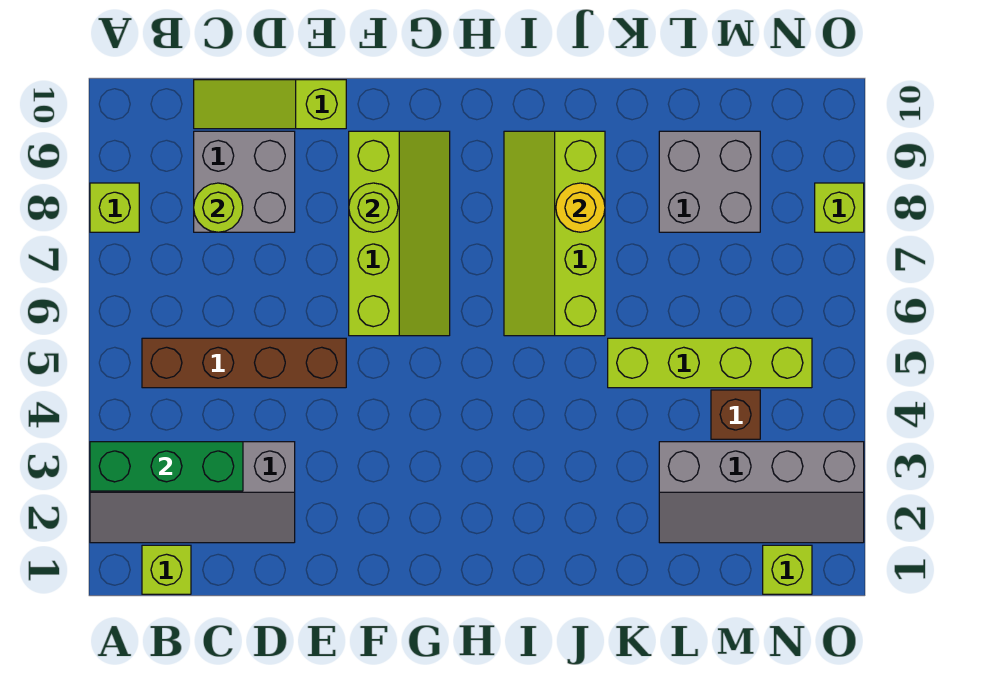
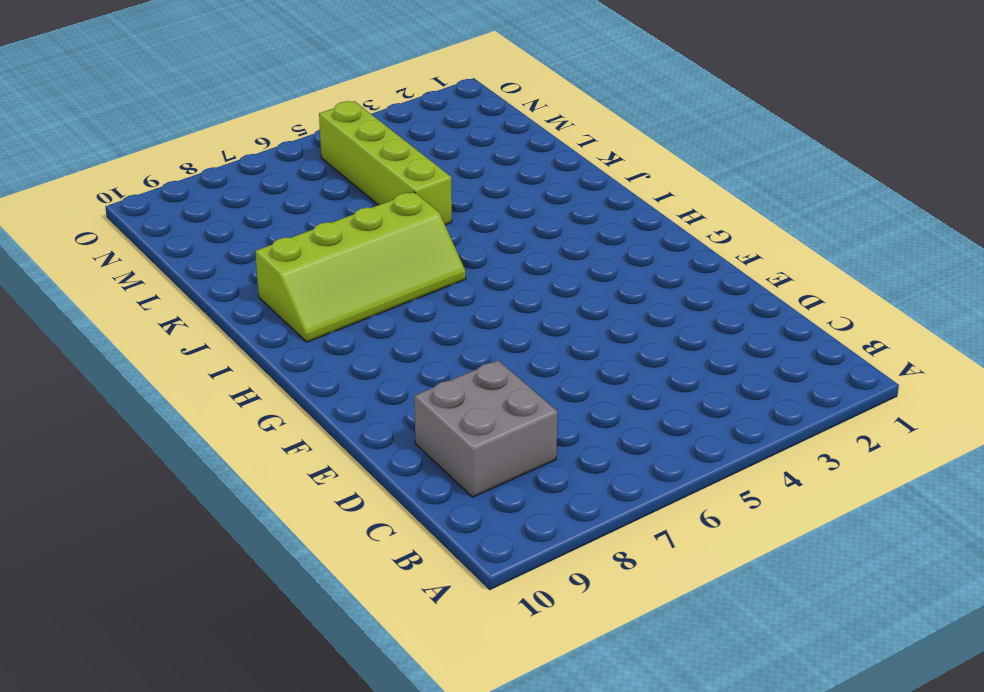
none -> grey slope A2:D3 level 1 top 3
none -> lime brick A8 level 1
none -> lime brick B1 level 1

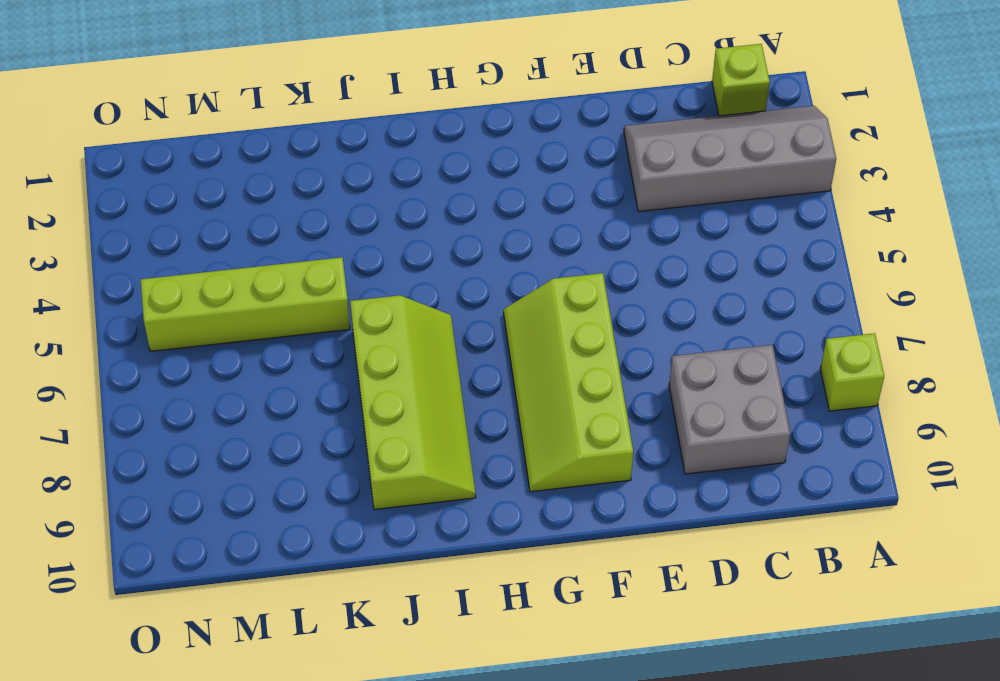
none -> brown brick B5:E5 level 1
none -> lime slope C10:E10 level 1 top E
none -> grey slope L2:O3 level 1 top 3

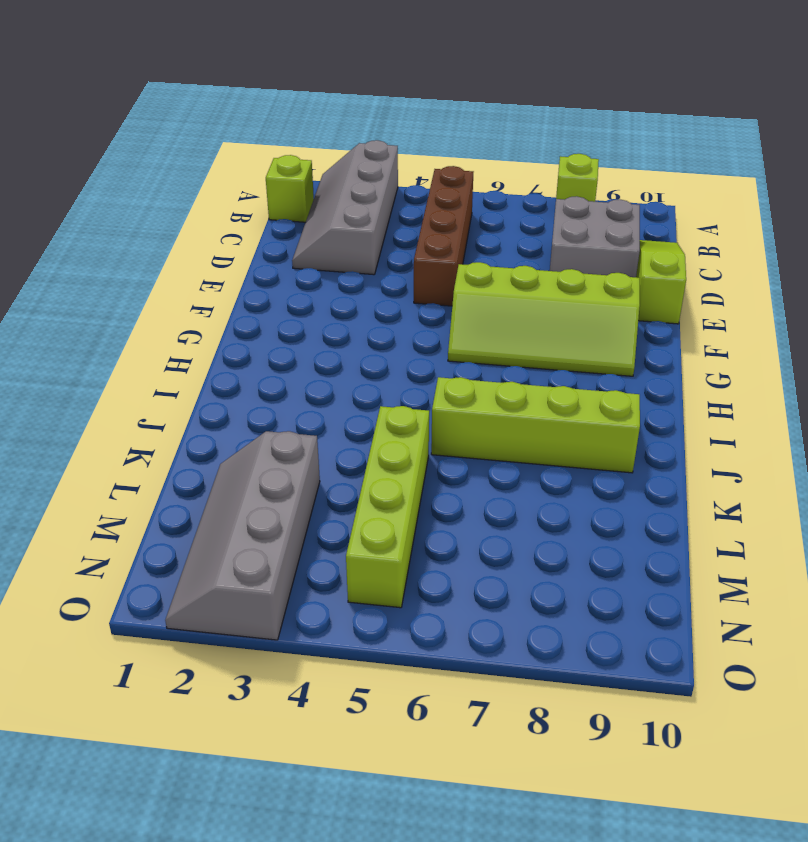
none -> grey brick L8:M9 level 1
none -> brown brick M4 level 1
none -> lime brick N1 level 1

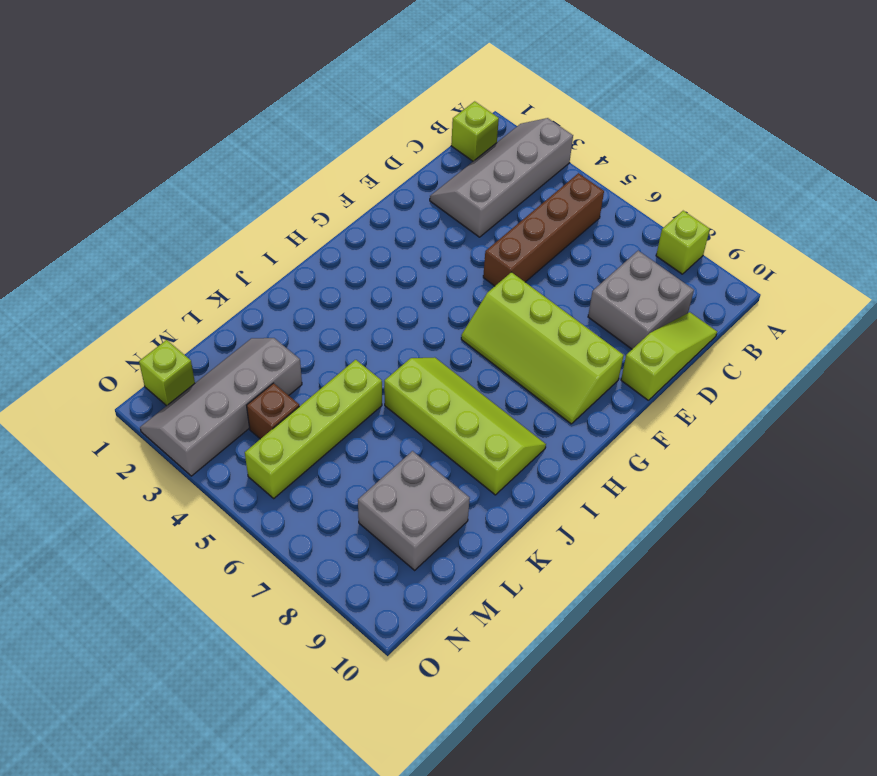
none -> lime brick O8 level 1
none -> green brick A3:C3 level 2
none -> lime round brick C8 level 2

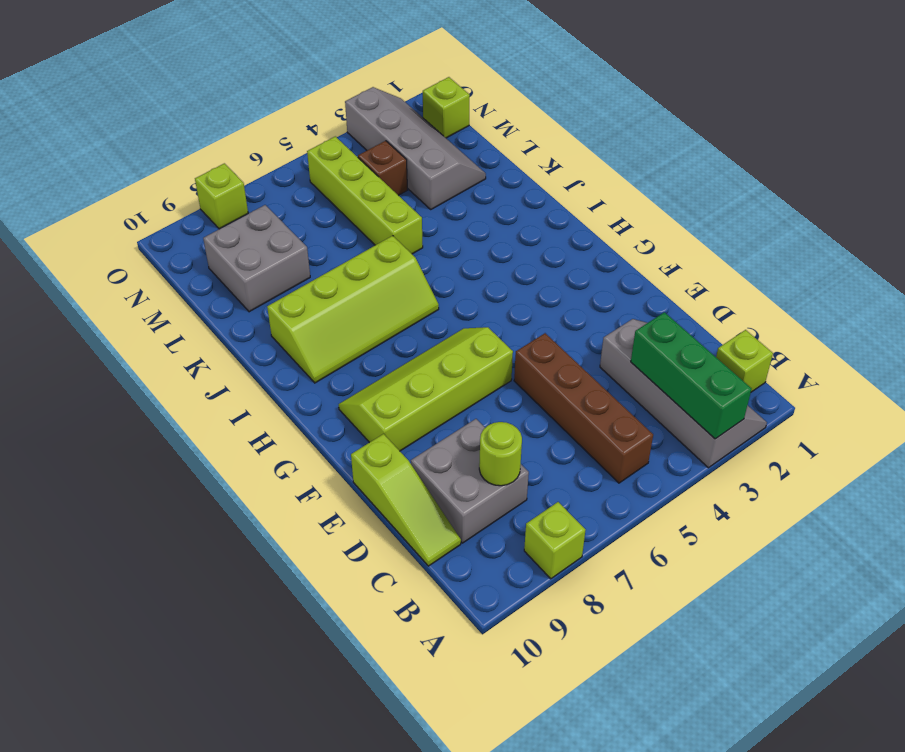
none -> lime round brick F8 level 2
none -> yellow round brick J8 level 2

